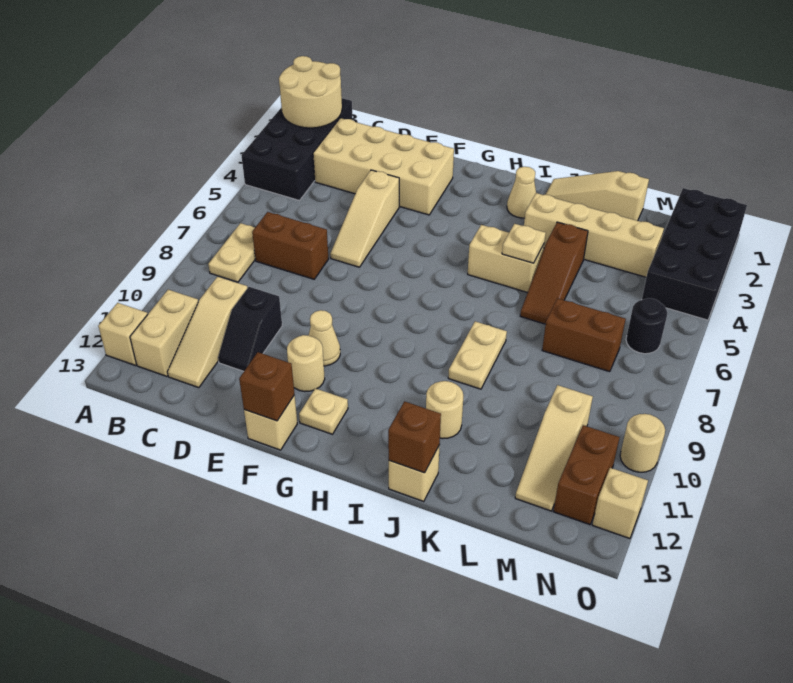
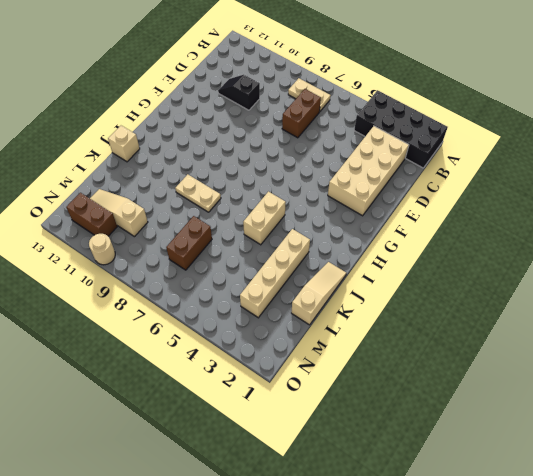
none -> tan brick A12 level 1
none -> tan brick B11:B12 level 1
none -> tan slope C10:C12 level 1 top 10
none -> tan slope E4:E6 level 1 top 4

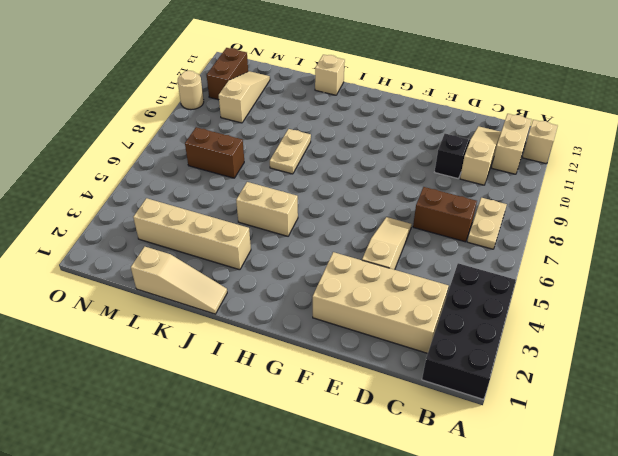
none -> tan cone F10 level 1
none -> tan round brick F11 level 1
none -> tan brick F13 level 1
none -> tan plate G12 level 1

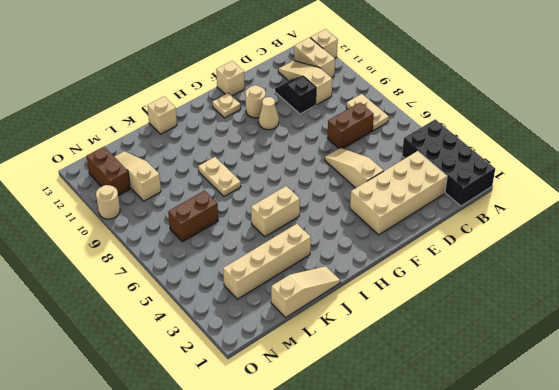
none -> tan cone I2 level 1
none -> tan round brick J11 level 1
none -> brown slope K4:K6 level 1 top 4
none -> black brick N1:O4 level 1

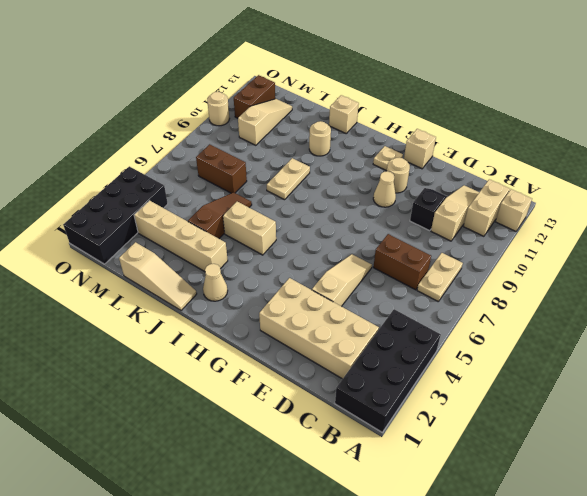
none -> black round brick N6 level 1
none -> tan brick O12 level 1
none -> tan round brick A1:B2 level 2
none -> brown brick F13 level 2

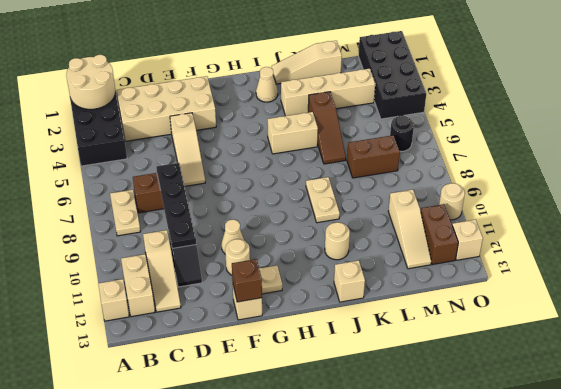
black plate D7:D10 level 2 -> none
none -> tan plate J5 level 2
none -> brown brick J13 level 2

